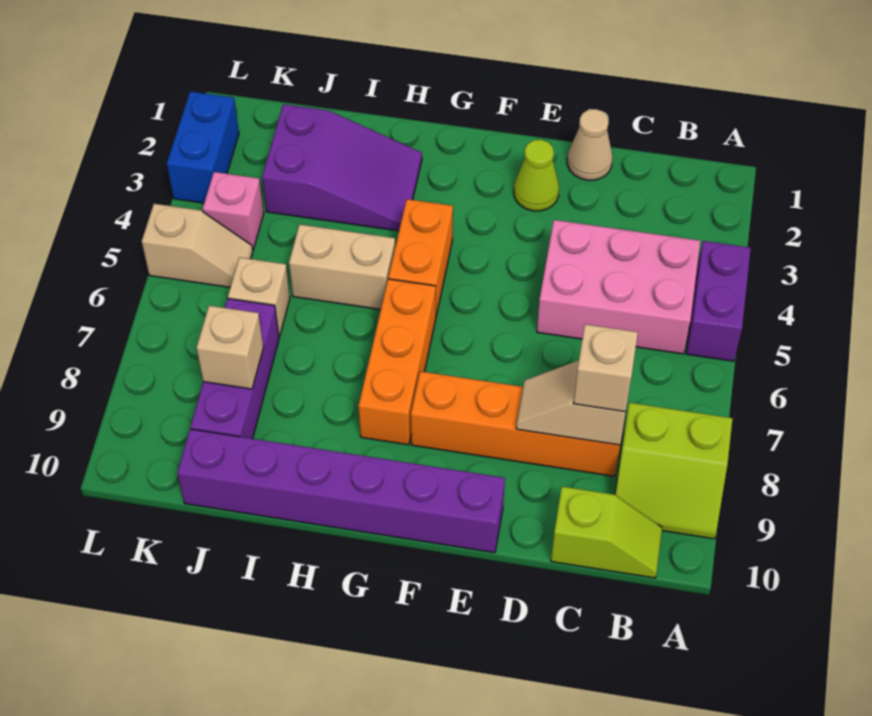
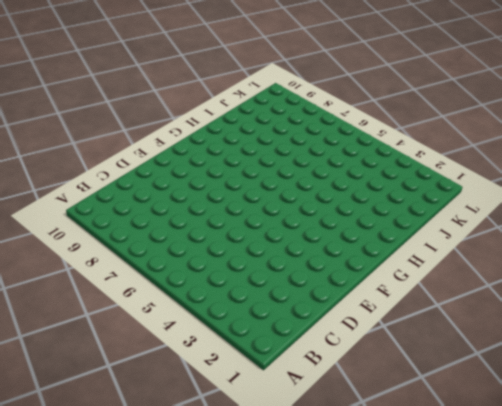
none -> purple brick A4:A5 level 1
none -> lime slope A8:B9 level 1 top 8
none -> pink brick B4:D5 level 1

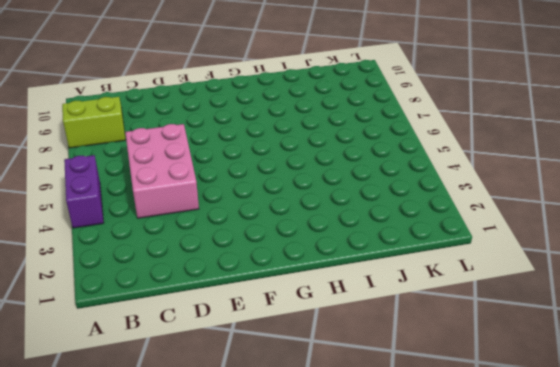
pink brick C4:D6 level 1 -> pink brick B4:D5 level 1
none -> lime slope B10:C10 level 1 top C
none -> orange brick C8:F8 level 1
none -> tan cone D1 level 1

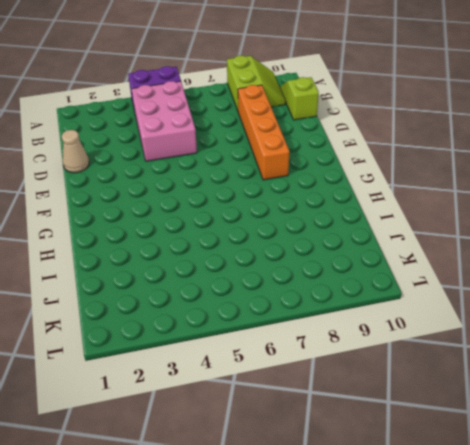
none -> lime cone E2 level 1
none -> purple brick E10:J10 level 1
none -> orange brick G4:G5 level 1

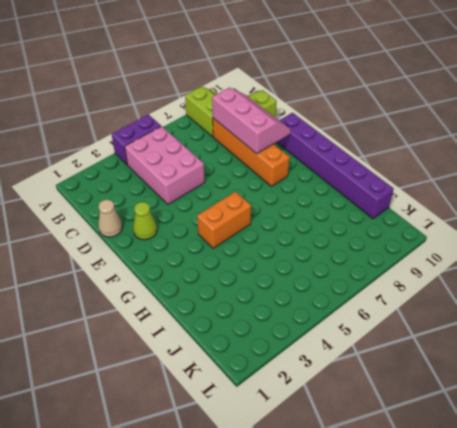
pink slope C8:E9 level 2 top 8 -> tan slope C8:D8 level 2 top C
none -> orange brick G6:G8 level 1
none -> purple slope H2:J3 level 1 top J
none -> tan brick H5:I5 level 1

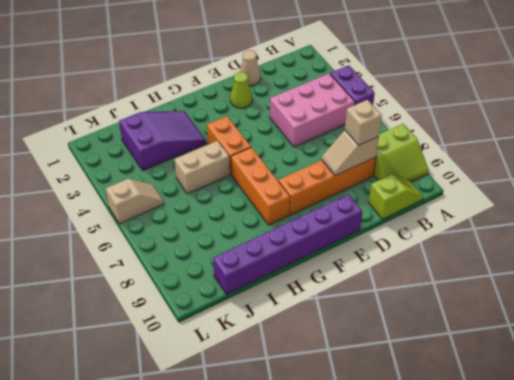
none -> tan brick J6 level 1
none -> purple brick J7:J9 level 1
none -> pink brick K4 level 1

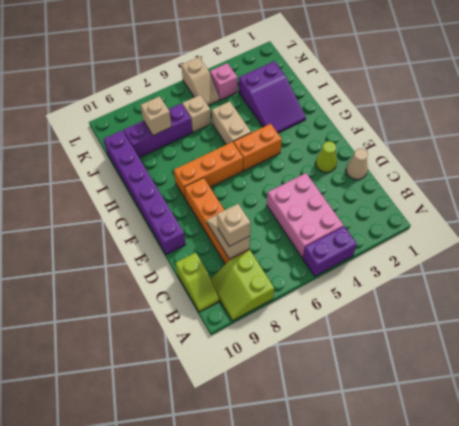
none -> blue brick L2:L3 level 1

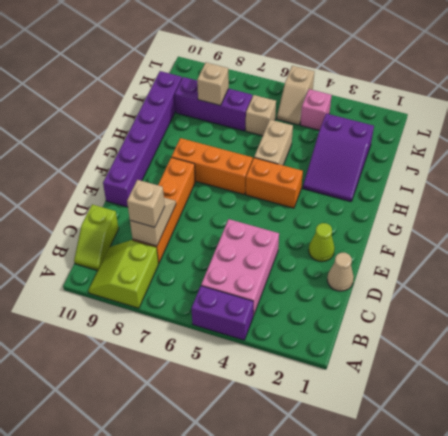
none -> blue brick L2:L3 level 1

